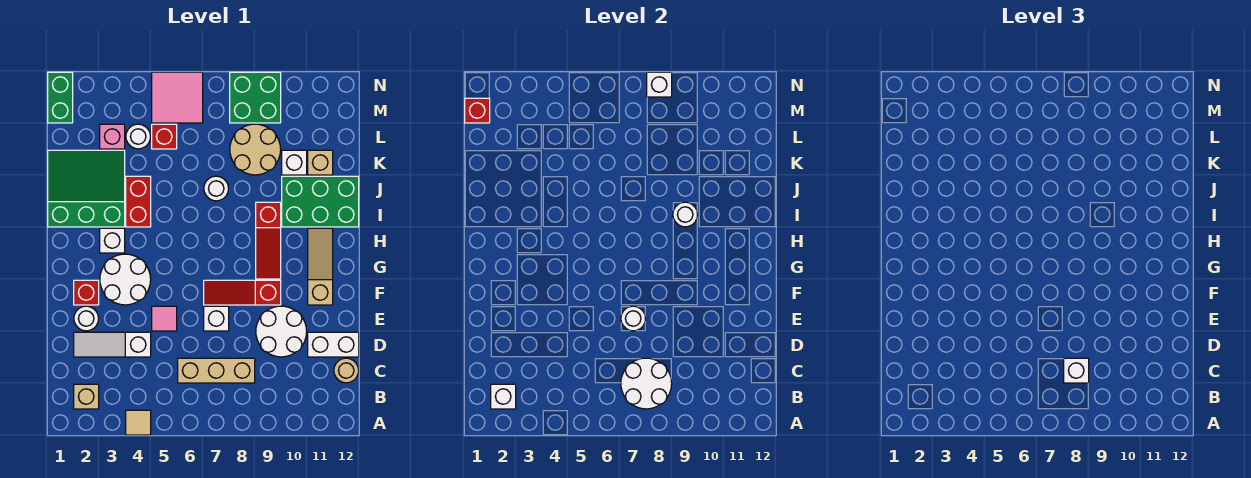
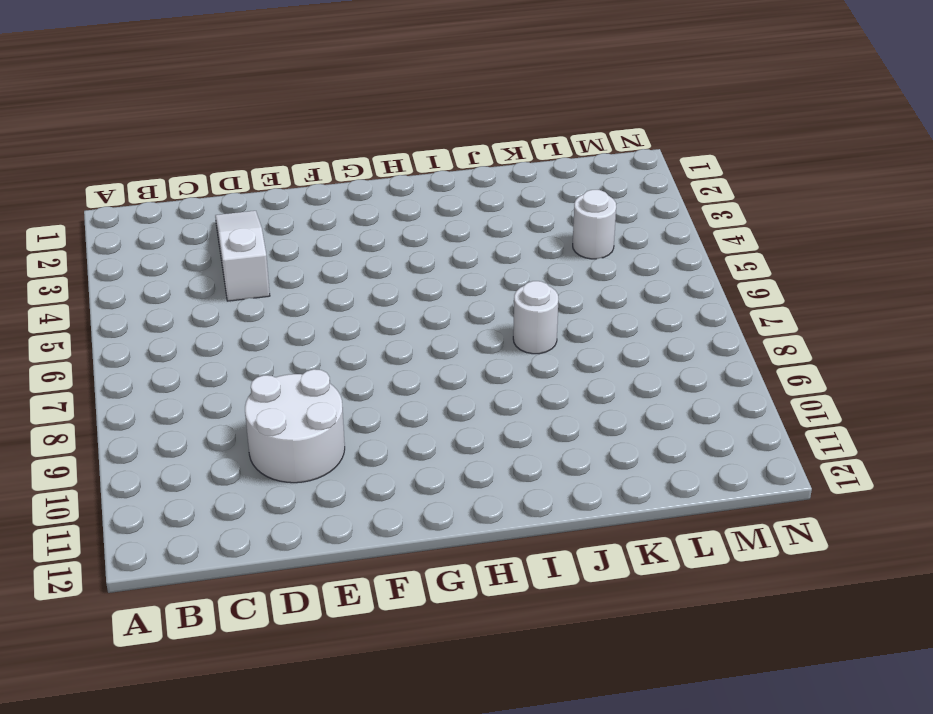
none -> tan tile A4 level 1
none -> tan brick B2 level 1
none -> tan brick C6:C8 level 1
none -> tan round brick C12 level 1

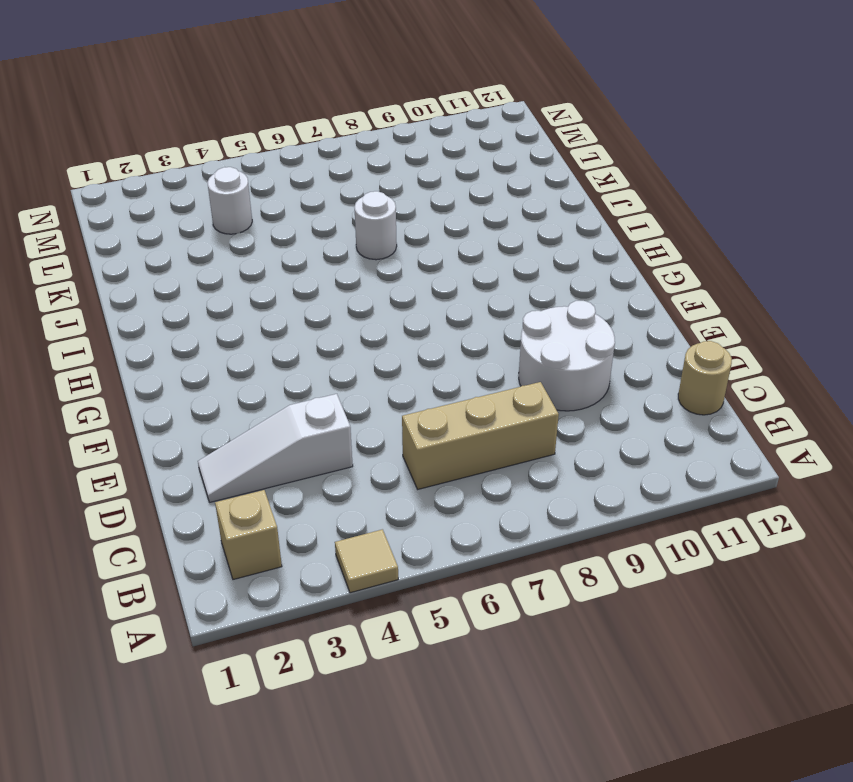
none -> white brick D11:D12 level 1
none -> white round brick E2 level 1
none -> pink tile E5 level 1
none -> white brick E7 level 1

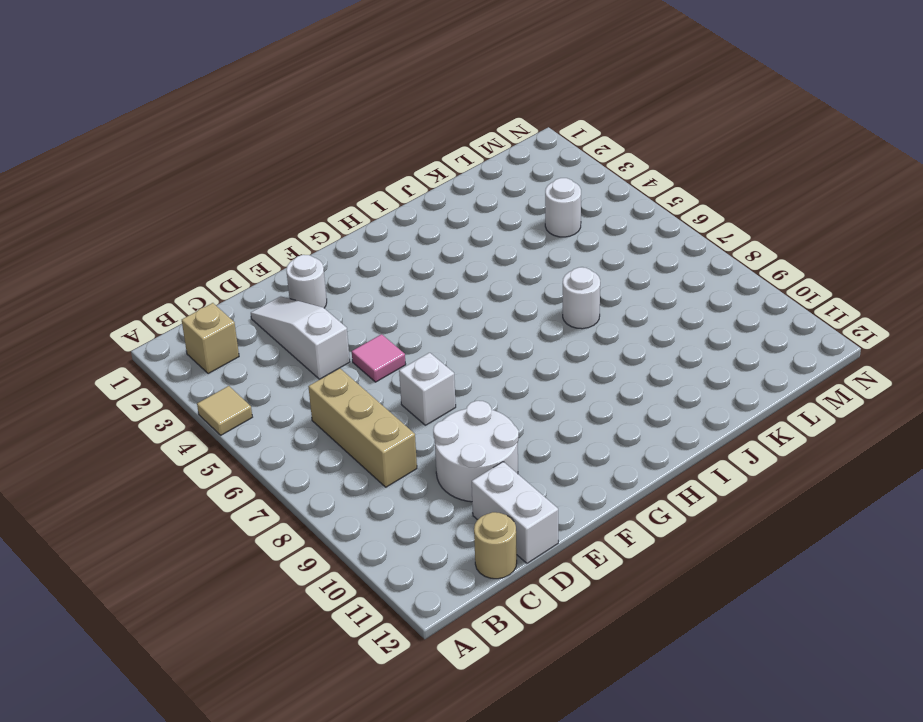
none -> red brick F2 level 1
none -> white round brick F3:G4 level 1
none -> red slope F7:F9 level 1 top 9
none -> tan slope F11:H11 level 1 top F

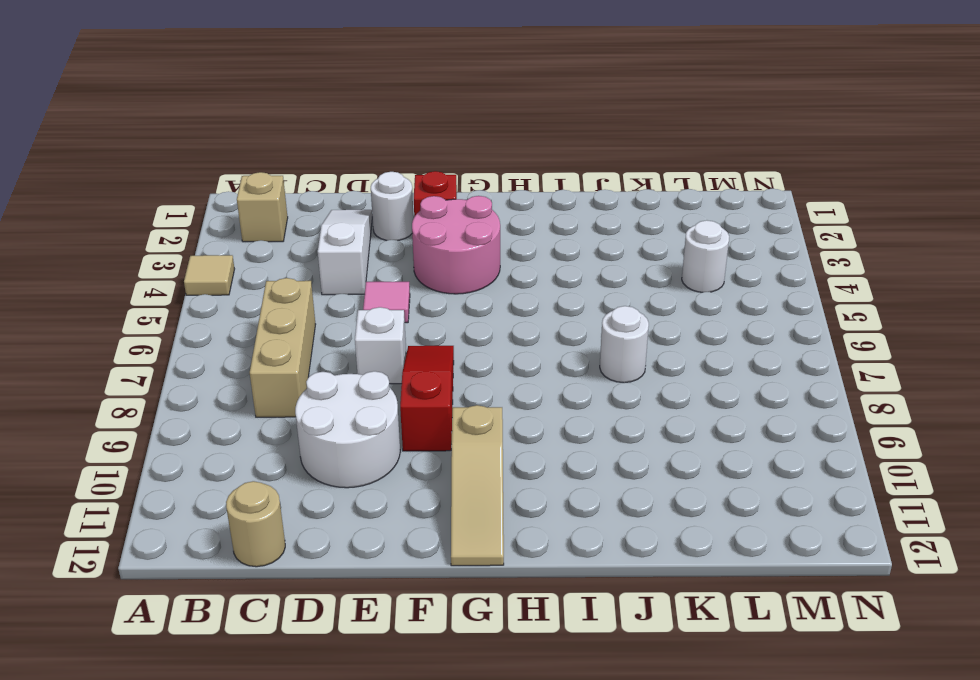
pink round brick F3:G4 level 1 -> white round brick F3:G4 level 1
tan slope G10:G12 level 1 top 10 -> tan slope F11:H11 level 1 top F
none -> white brick D11:D12 level 1
none -> red slope G9:I9 level 1 top I
none -> white brick H3 level 1
none -> green slope I1:K3 level 1 top I

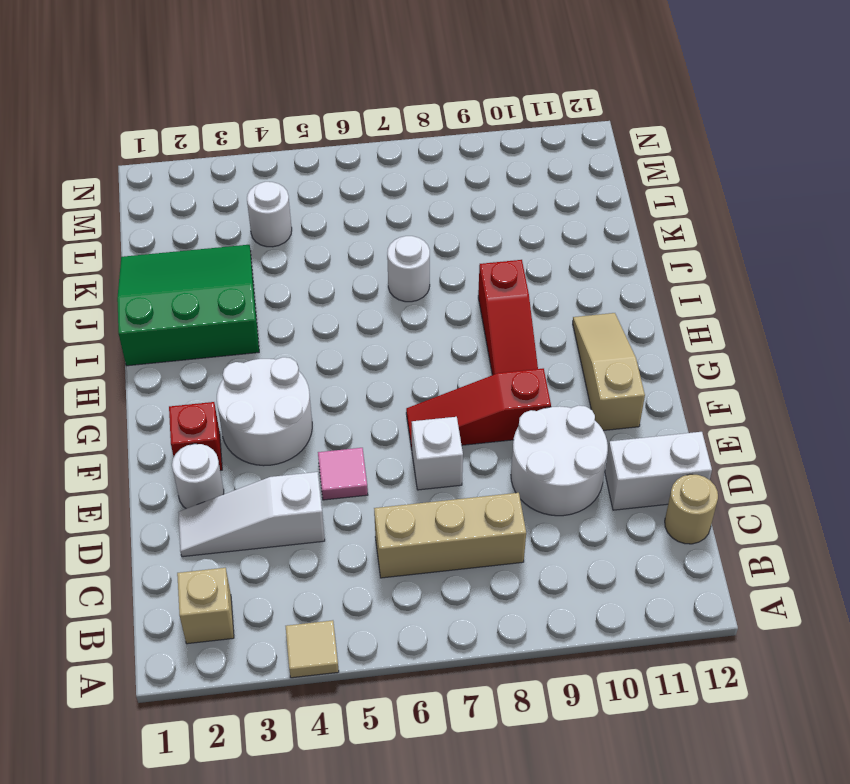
none -> white brick H3 level 1
none -> red brick I4:J4 level 1
none -> green brick I10:J12 level 1
none -> tan round brick K8:L9 level 1

